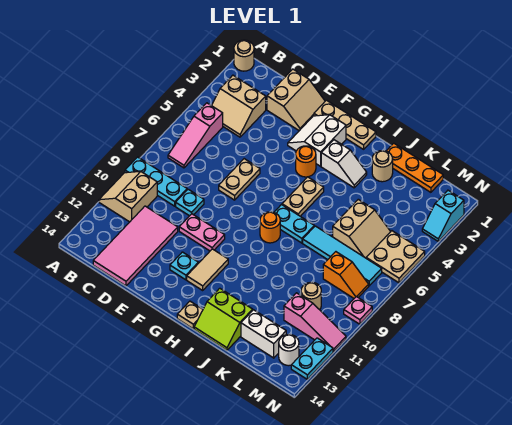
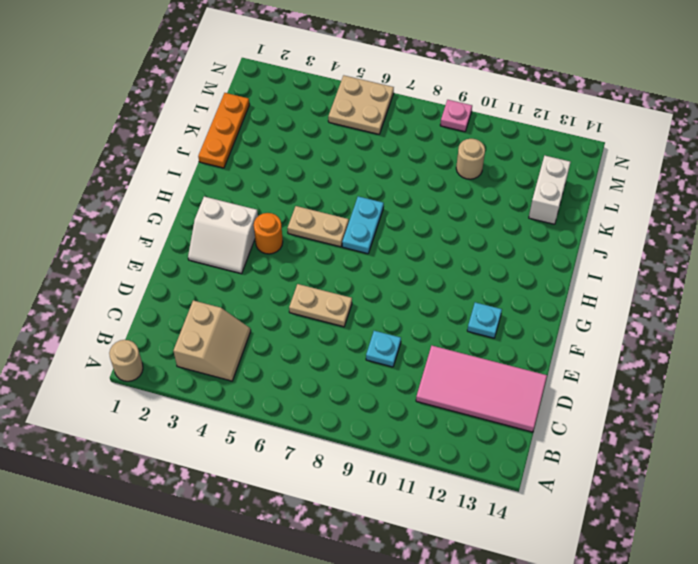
none -> cyan plate A9:C9 level 1
none -> tan slope A10:B11 level 1 top B
none -> pink slope B5:B7 level 1 top 5
none -> tan slope D1:E2 level 1 top D

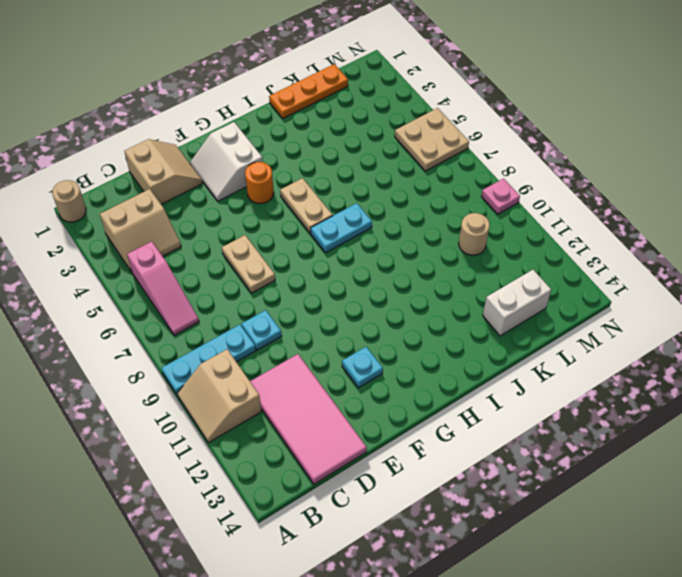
none -> pink plate E10:F10 level 1
none -> tan plate F1:H1 level 1
none -> tan tile G11:G12 level 1
none -> white slope H3:I3 level 1 top H

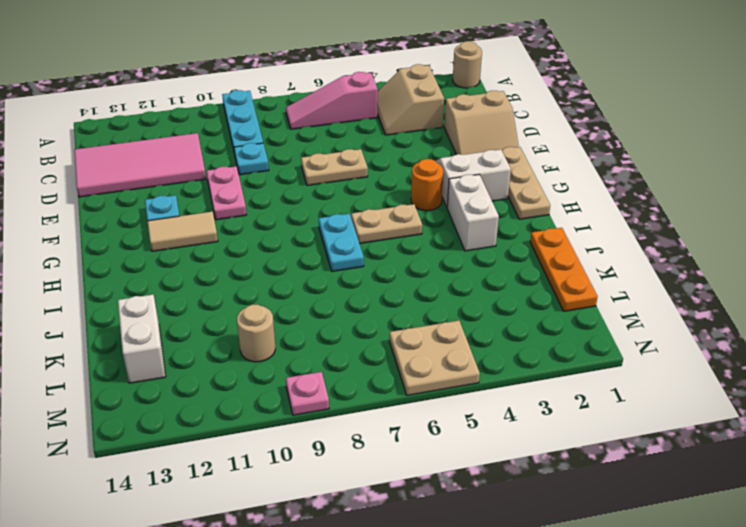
white brick H3:I3 level 1 -> white slope H3:I3 level 1 top H
none -> tan slope A10:B11 level 1 top B
none -> orange round brick H8 level 1
none -> tan plate H14 level 1
none -> lime slope I13:J14 level 1 top 13

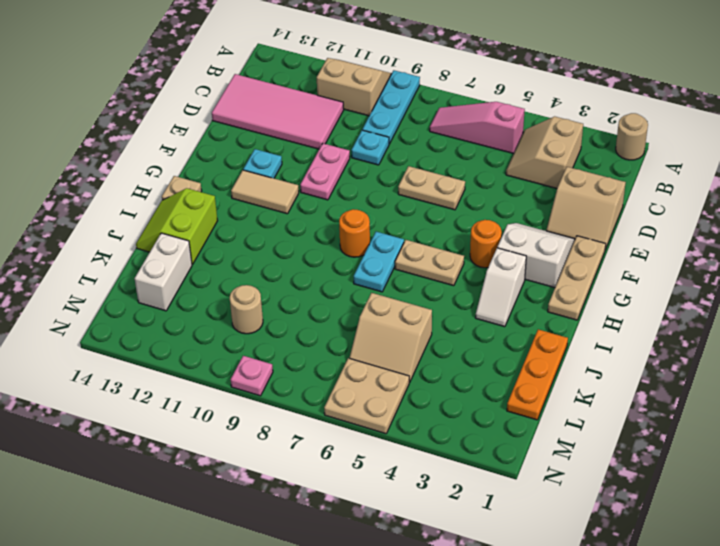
none -> tan round brick J2 level 1
none -> cyan tile J7:M7 level 1
none -> orange slope L8:M8 level 1 top L
none -> pink slope L11:N11 level 1 top L

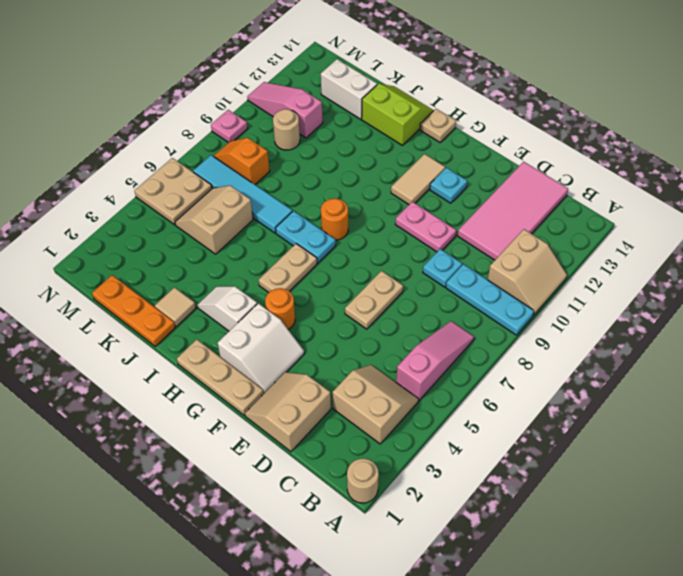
tan tile J2 level 1 -> tan round brick J2 level 1
none -> white round brick M13 level 1
none -> cyan slope N2:N3 level 1 top 2
none -> cyan plate N12:N13 level 1

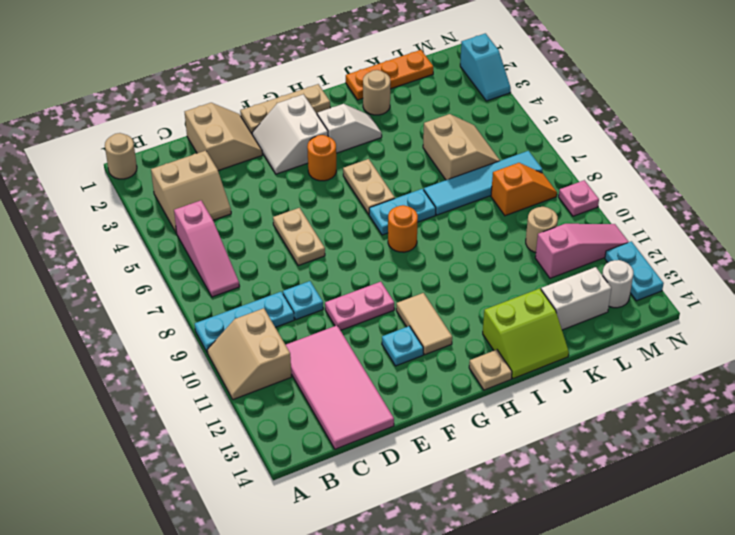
none -> tan plate M5:N6 level 1

